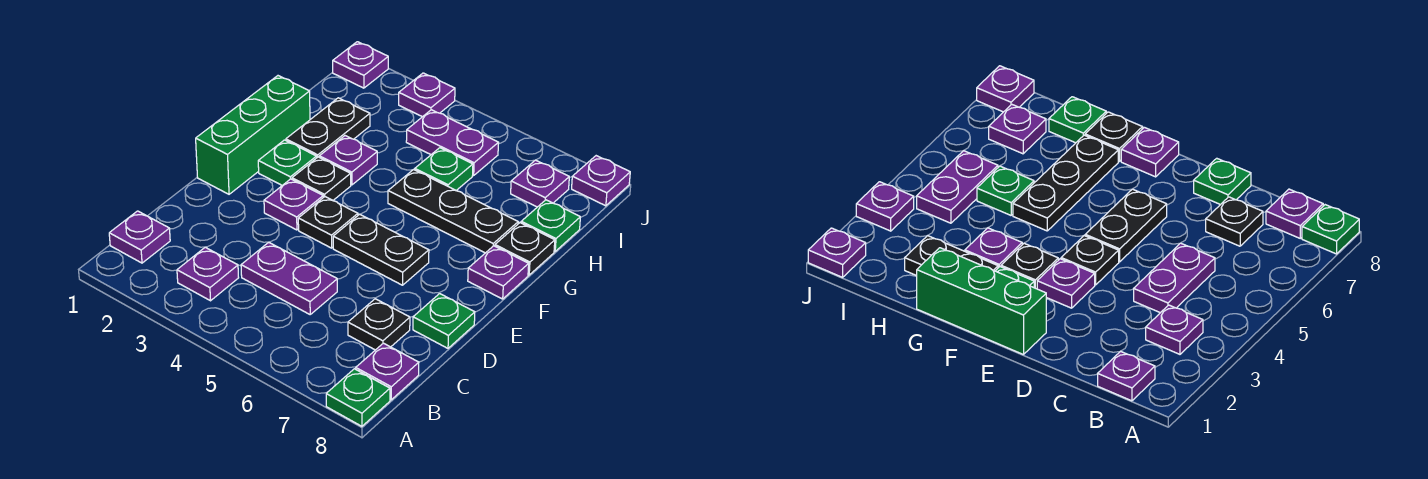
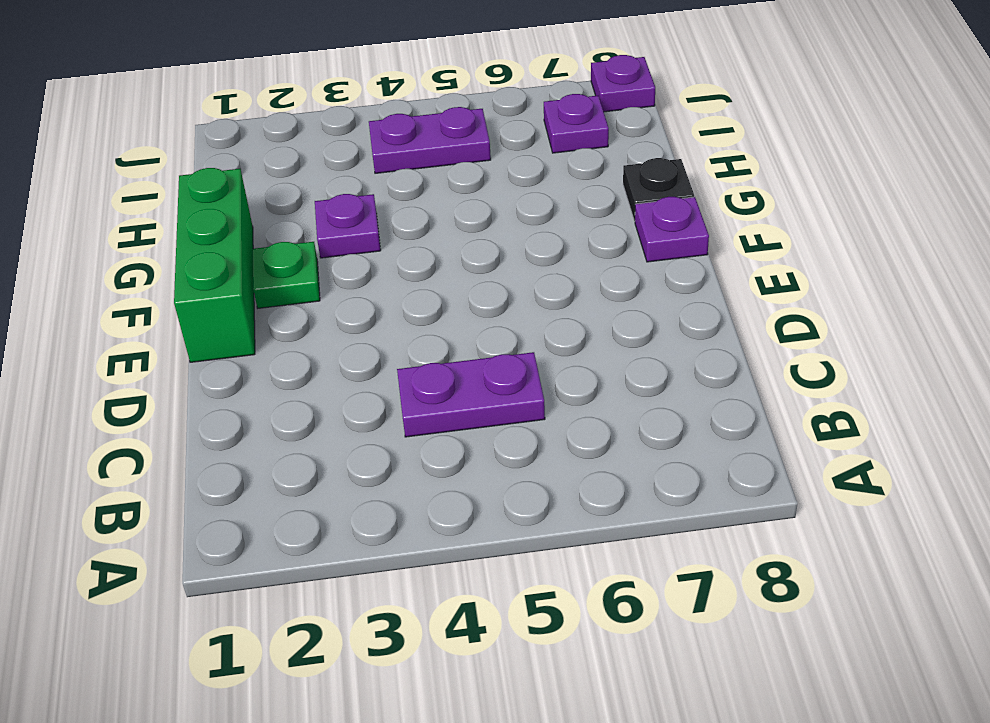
none -> green plate A8 level 1
none -> purple plate B1 level 1
none -> purple plate B3 level 1

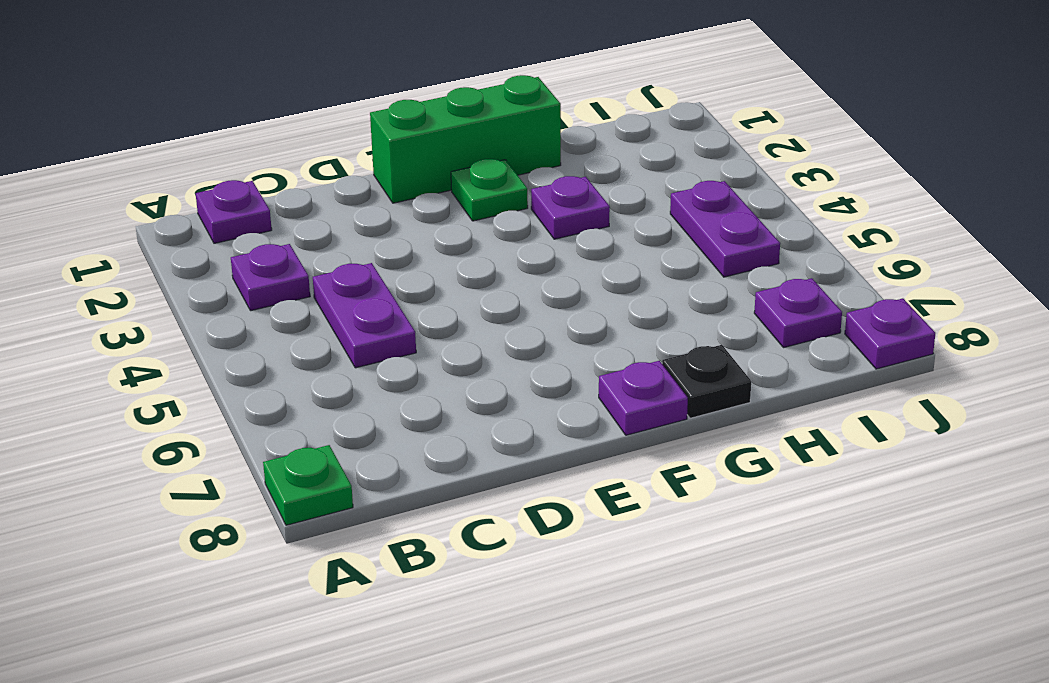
none -> purple plate B8 level 1
none -> black plate C7 level 1
none -> green plate D8 level 1

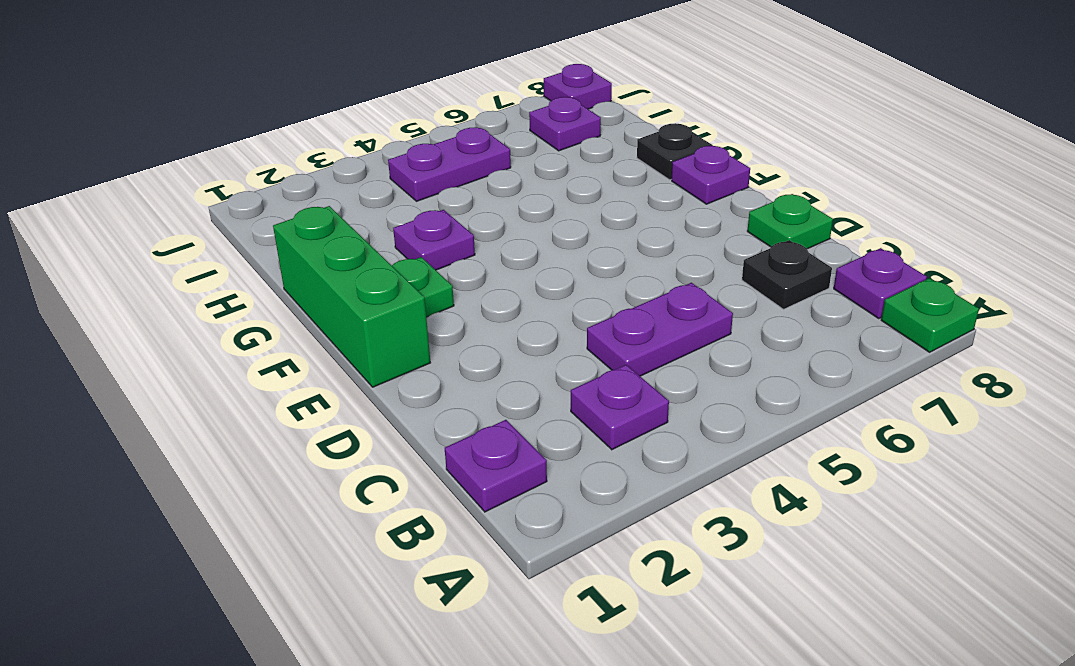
none -> purple plate E3 level 1
none -> black plate E4 level 1
none -> black plate E5:E6 level 1

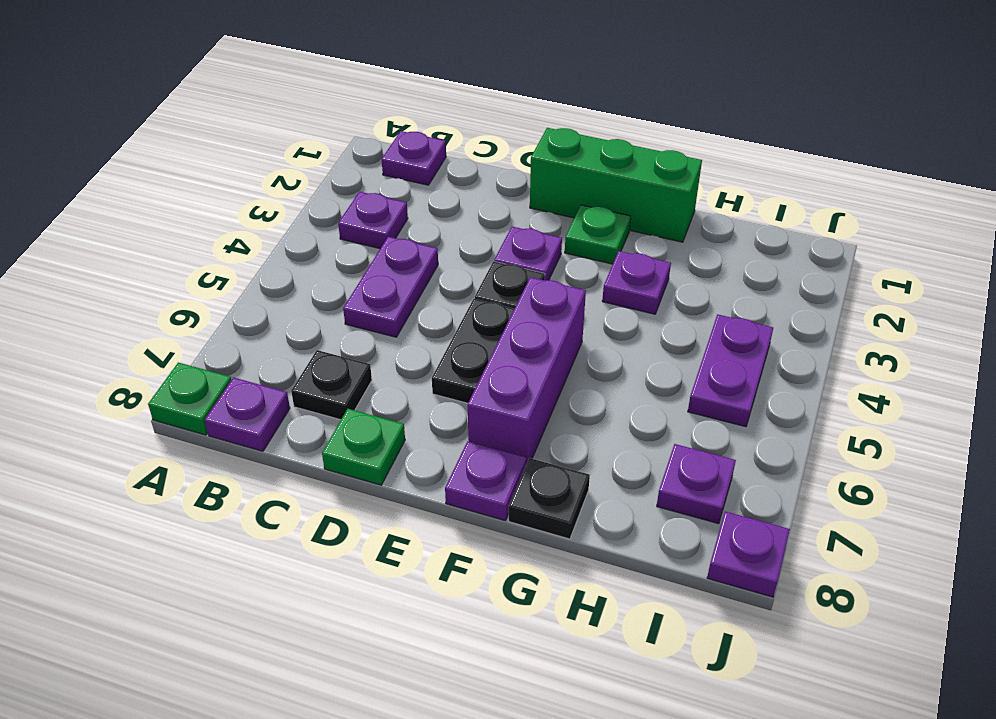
purple brick F5:F7 level 1 -> none
none -> black plate F3 level 1
none -> black plate G2:H2 level 1
none -> black plate G5:G7 level 1

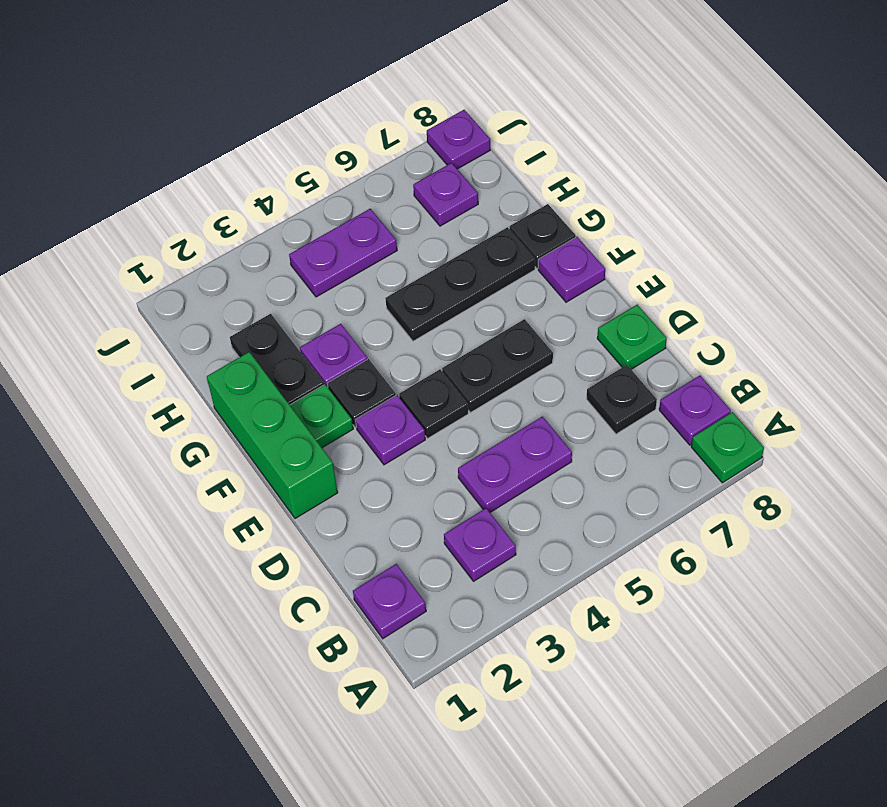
none -> green plate H5 level 1
none -> green plate H8 level 1
none -> purple plate J1 level 1

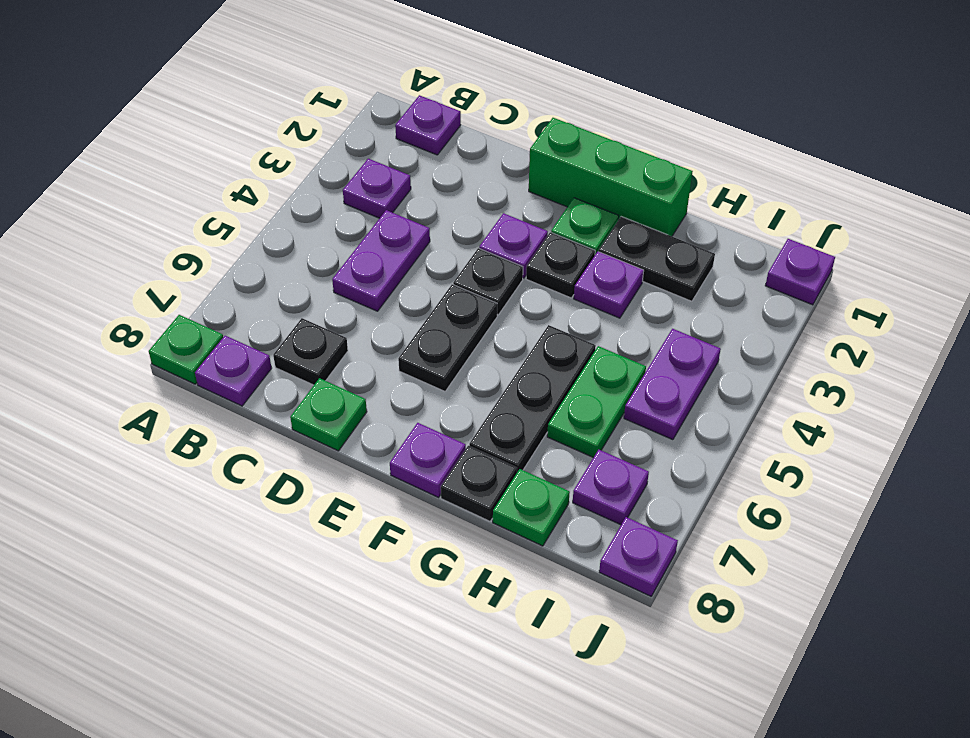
green plate H5:H6 level 1 -> green plate H5 level 1
none -> purple plate J3 level 1

